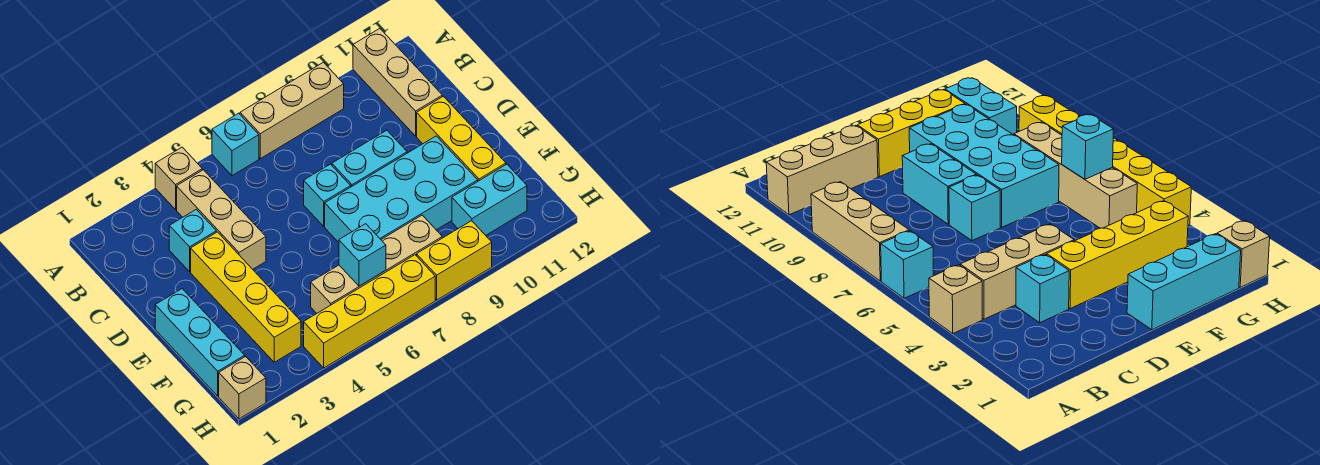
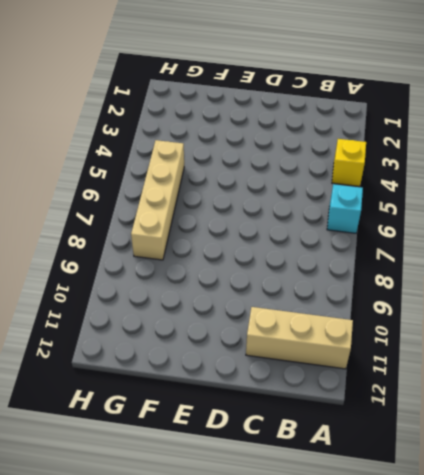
yellow brick A4 level 1 -> tan brick A4 level 1
none -> tan brick A7:A9 level 1
none -> tan brick B4:D4 level 1
none -> cyan brick C3 level 1

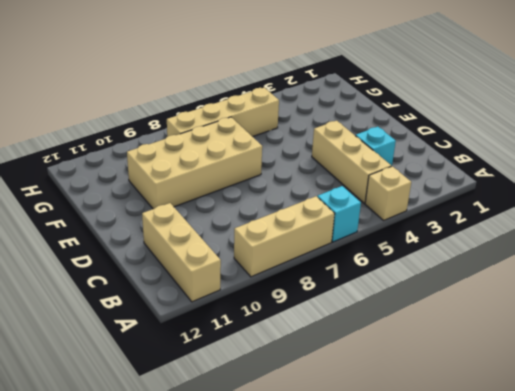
tan brick E7:F10 level 1 -> cyan brick E7:F10 level 1
none -> yellow brick D3:G3 level 1
none -> cyan brick D7 level 1
none -> cyan brick D8:D9 level 1

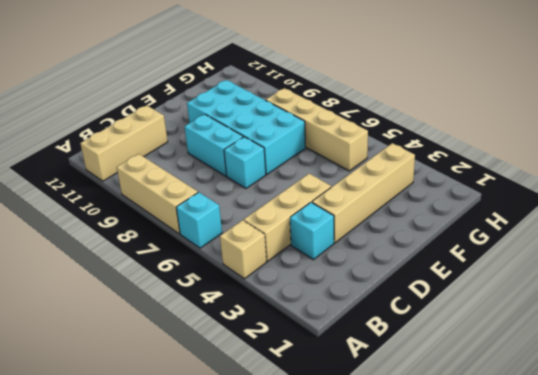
tan brick D3:G3 level 1 -> yellow brick D3:G3 level 1
none -> yellow brick D11:F11 level 1
none -> cyan brick E1:G1 level 1
none -> cyan brick G10:G11 level 1

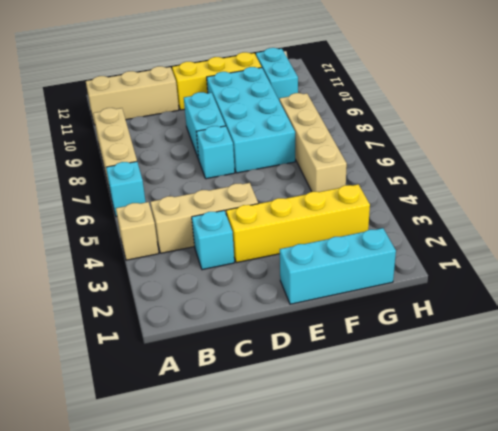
none -> tan brick H1 level 1
none -> yellow brick H4:H7 level 1
none -> yellow brick H8:H9 level 1

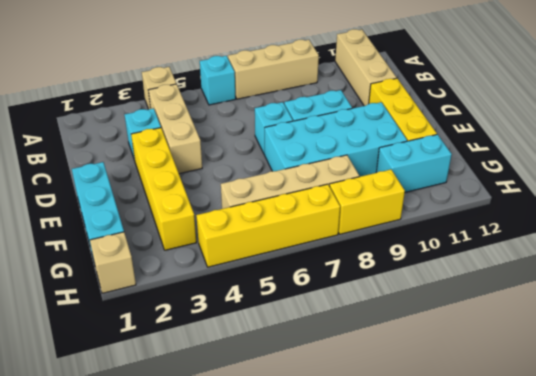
none -> cyan brick G6 level 2

